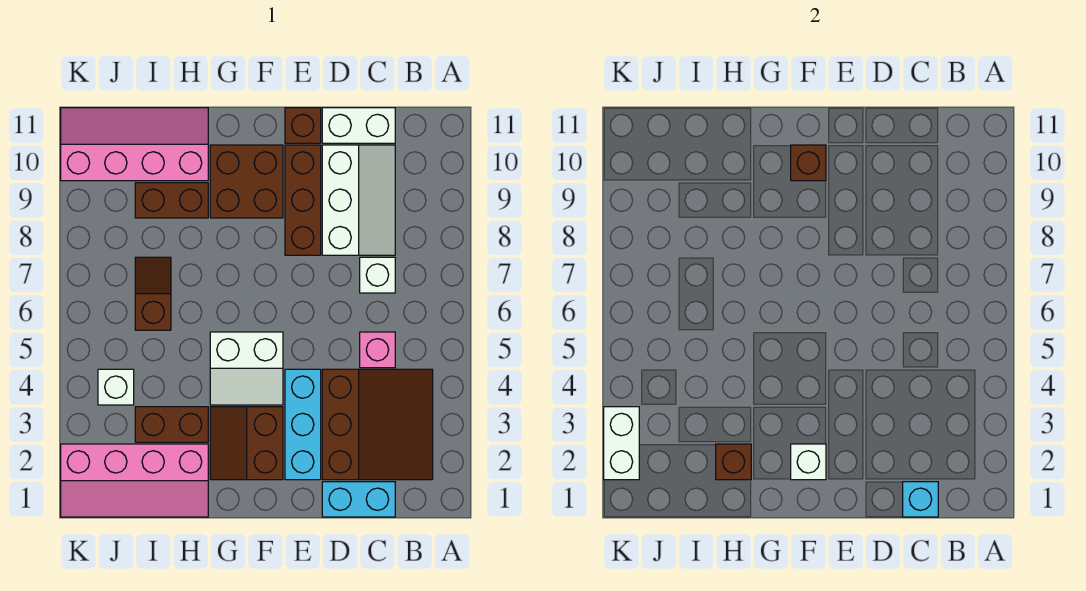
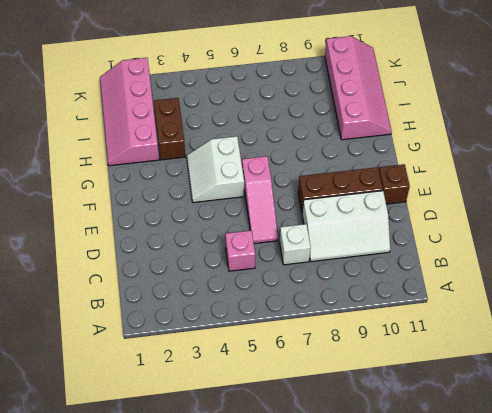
pink slope D6:F6 level 1 top F -> none
none -> brown slope B2:D4 level 1 top D
none -> cyan brick C1:D1 level 1
none -> white brick C11:D11 level 1

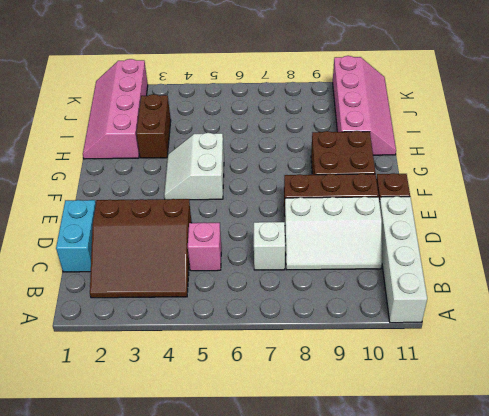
white brick A11:D11 level 1 -> white brick C11:D11 level 1
none -> cyan brick E2:E4 level 1
none -> brown slope F2:G3 level 1 top F
none -> brown brick H9:I9 level 1

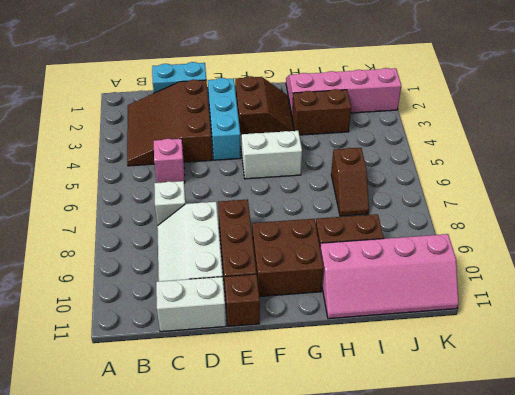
none -> white brick J4 level 1
none -> cyan brick C1 level 2
none -> white brick F2 level 2

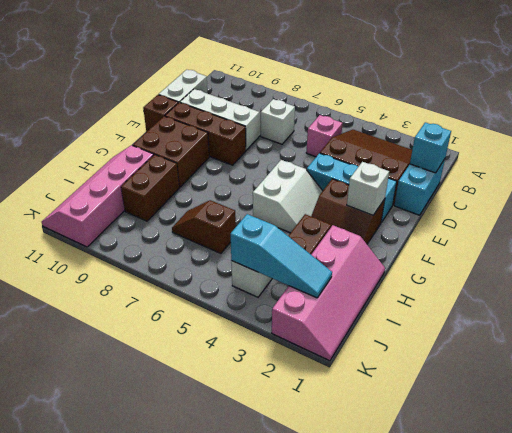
cyan slope J2:J4 level 2 top 4 -> none
none -> brown brick F10 level 2
none -> brown brick H2 level 2
none -> white brick K2:K3 level 2

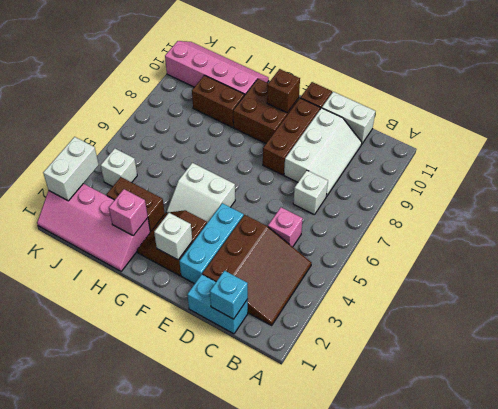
pink brick H2 level 2 -> brown brick H2 level 2
none -> brown slope I6:I7 level 1 top 6

